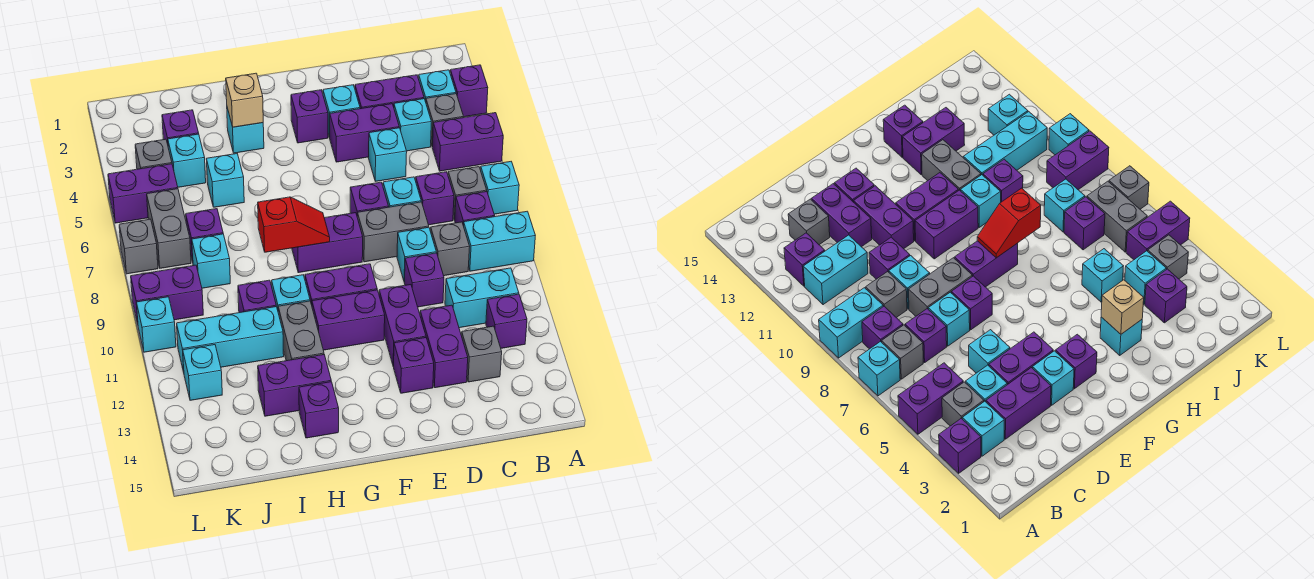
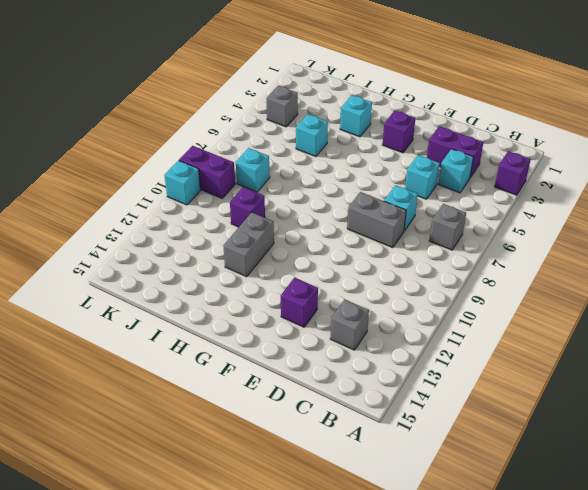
none -> purple brick A5:B5 level 1
none -> cyan brick A7 level 1
none -> cyan brick A9:B9 level 1
none -> cyan brick B3 level 1

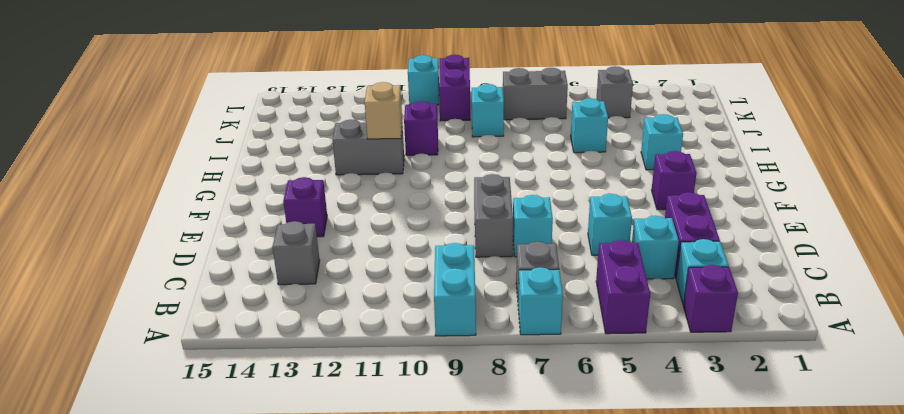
tan brick H11 level 2 -> tan brick H3 level 2
none -> grey brick B4 level 1
none -> purple brick B8 level 1
none -> cyan brick B11:C11 level 1
none -> purple brick B12 level 1

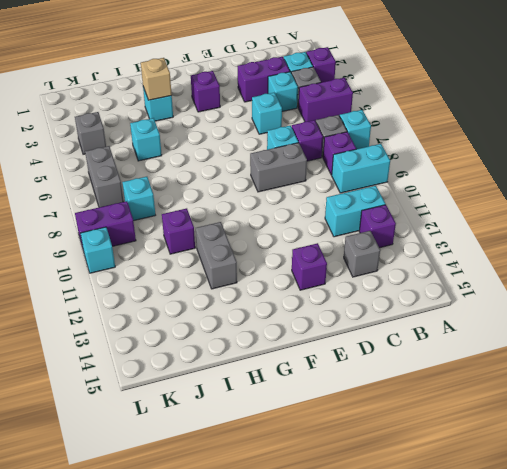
none -> grey brick C9 level 1
none -> purple brick D4:E4 level 1
none -> cyan brick D9 level 1
none -> purple brick D10 level 1

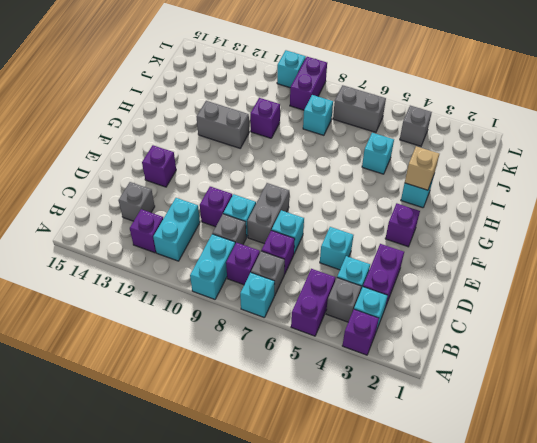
none -> purple brick D4:E4 level 1
none -> purple brick D12:D13 level 1
none -> cyan brick E3 level 1
none -> purple brick E7 level 1

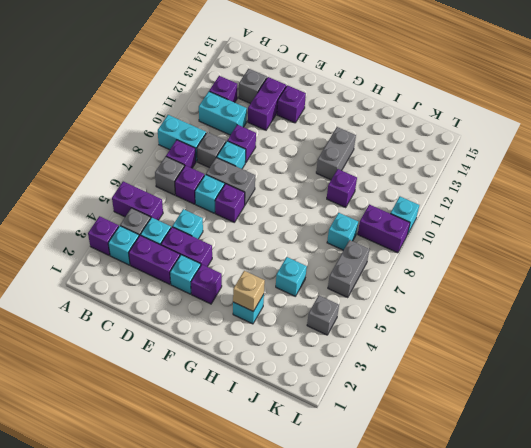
none -> cyan brick A7 level 1
none -> purple brick E11:E12 level 1
none -> purple brick F8:G8 level 1
none -> purple brick F10:G10 level 1

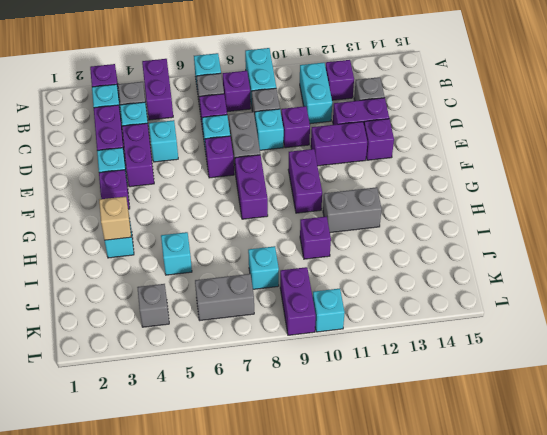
none -> purple brick F11:G11 level 1
none -> cyan brick H10 level 1
none -> purple brick H13:I13 level 1
none -> purple brick H14 level 1

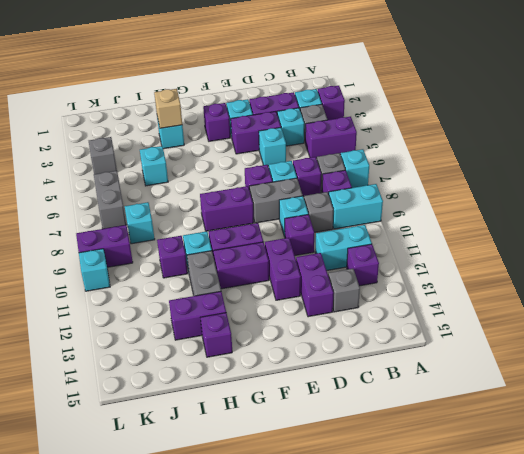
none -> purple brick E13 level 1
none -> cyan brick I11:K11 level 1
none -> purple brick J3 level 1
none -> cyan brick J4 level 1

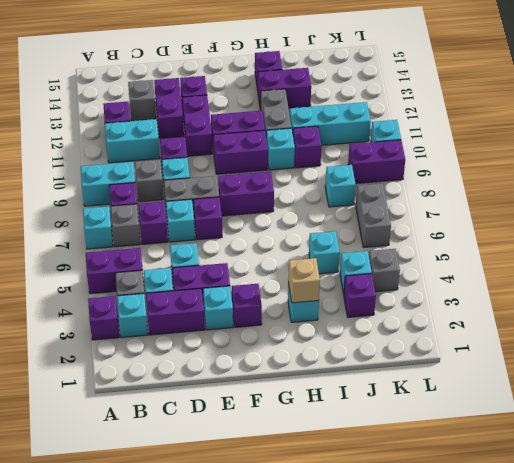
none -> purple brick J7 level 1
none -> purple brick K5:L5 level 1
none -> cyan brick K12 level 1
none -> grey brick L7 level 1

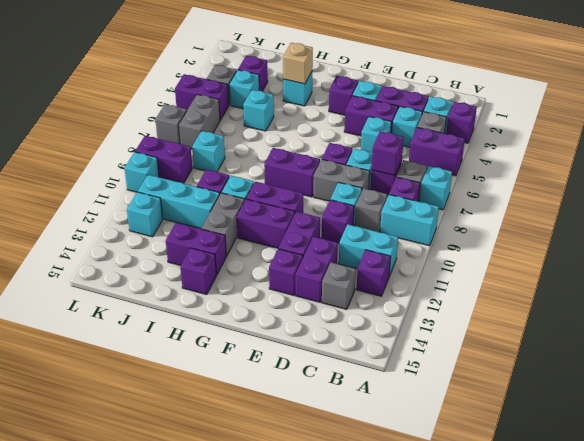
purple brick C7 level 2 -> purple brick J7 level 1
none -> red slope G8:H8 level 2 top H

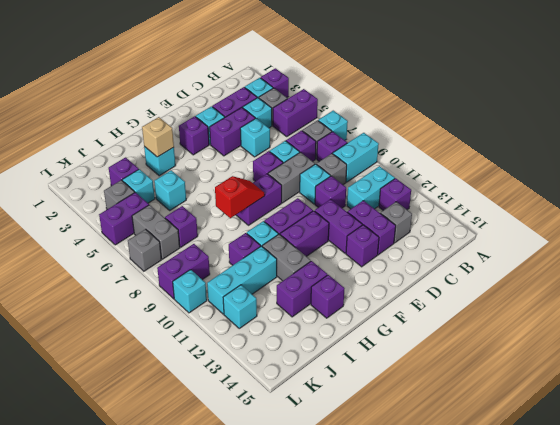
none -> cyan brick J8 level 1

